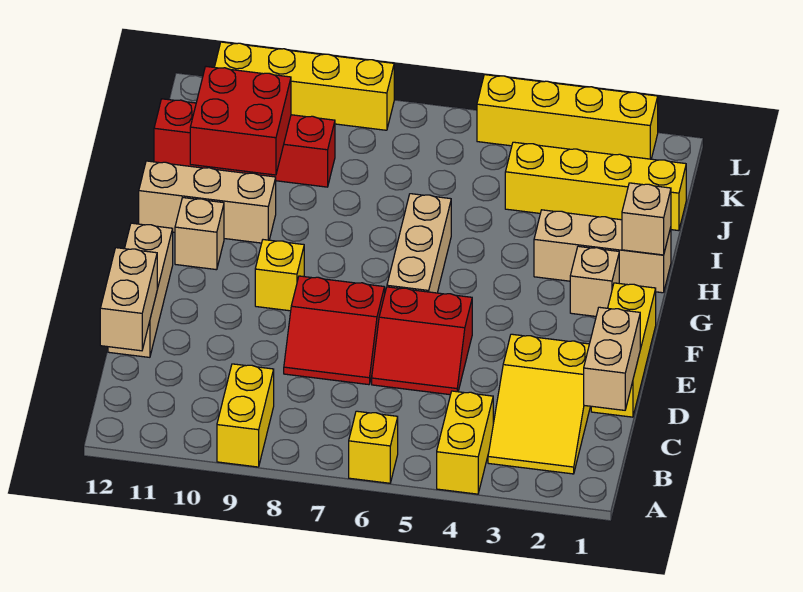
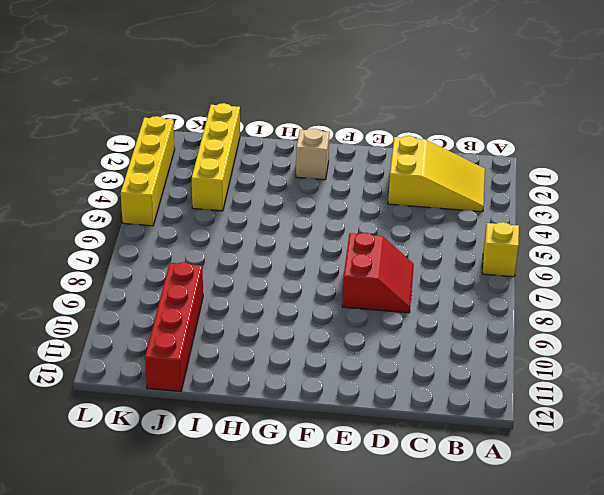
none -> yellow brick A4:B4 level 1
none -> yellow brick A9:B9 level 1
none -> yellow brick D1:F1 level 1

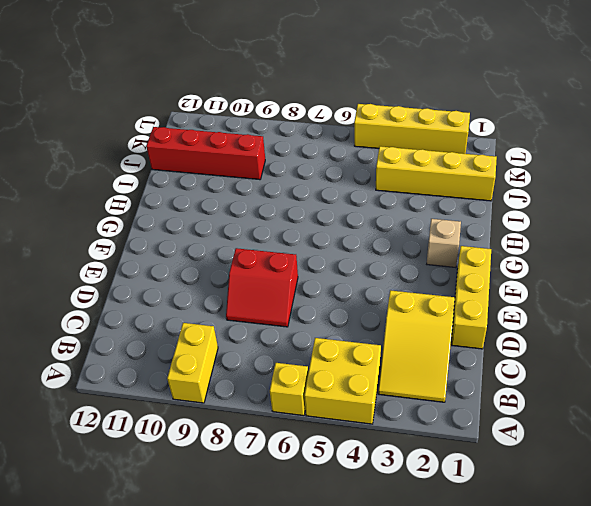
yellow brick A4:B5 level 1 -> yellow brick A4:B4 level 1
none -> red slope D5:E6 level 1 top E
none -> tan brick D12:F12 level 1
none -> tan brick F6:H6 level 1

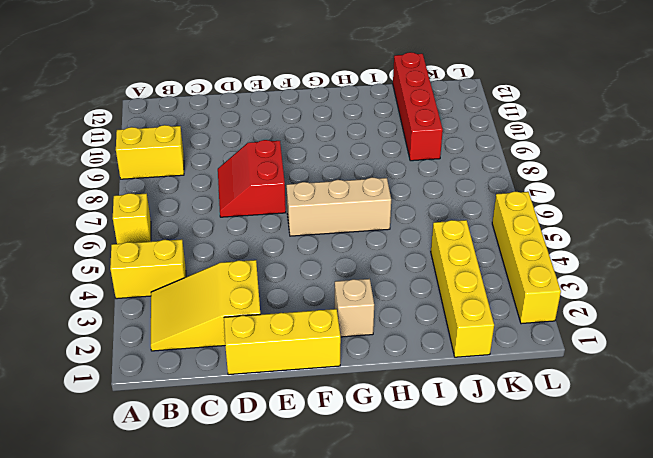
none -> red slope D5:E6 level 1 top E
none -> tan brick D12:F12 level 1
none -> yellow brick F9 level 1

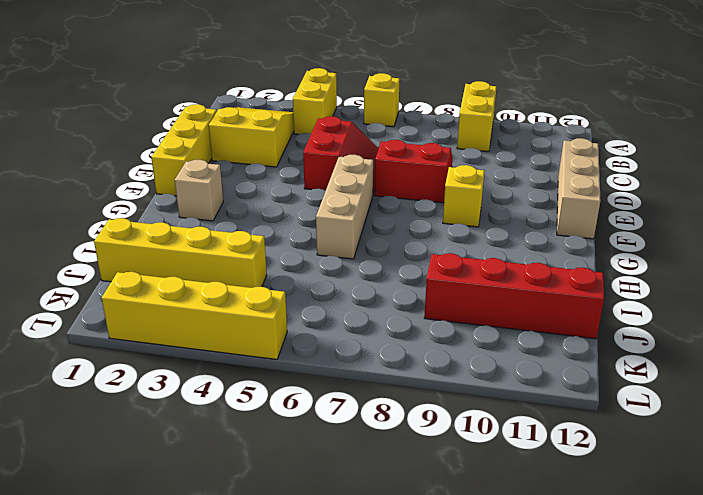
red slope D5:E6 level 1 top 5 -> red slope D5:E6 level 1 top E
none -> tan brick G11 level 1
none -> tan brick H1:H3 level 1
none -> tan brick H10:H12 level 1

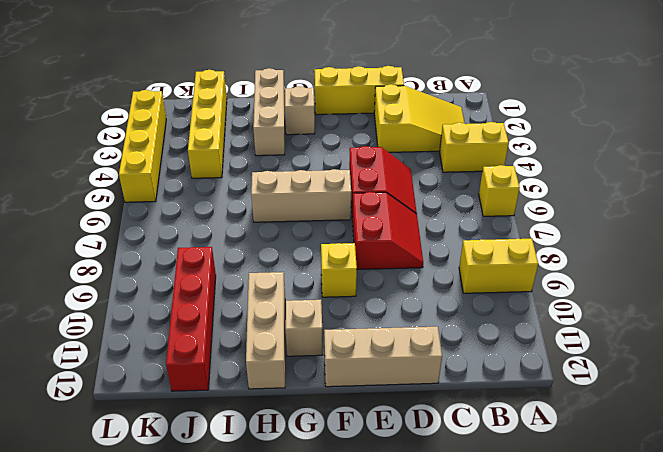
none -> yellow brick L8:L11 level 1
none -> tan brick C1:D1 level 2
none -> tan brick C12:D12 level 2

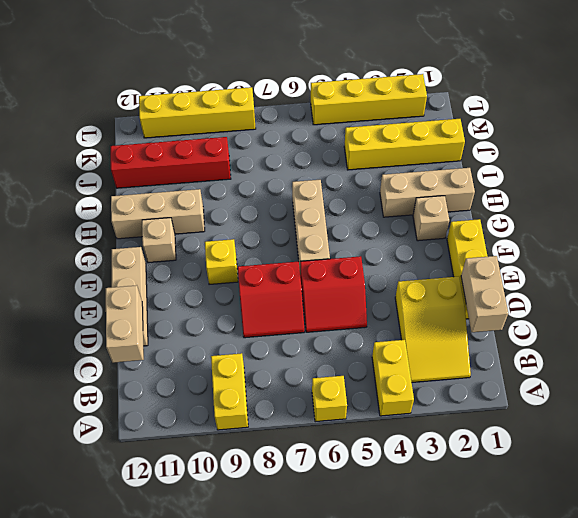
none -> tan brick H1 level 2
none -> red brick I10:J11 level 2

